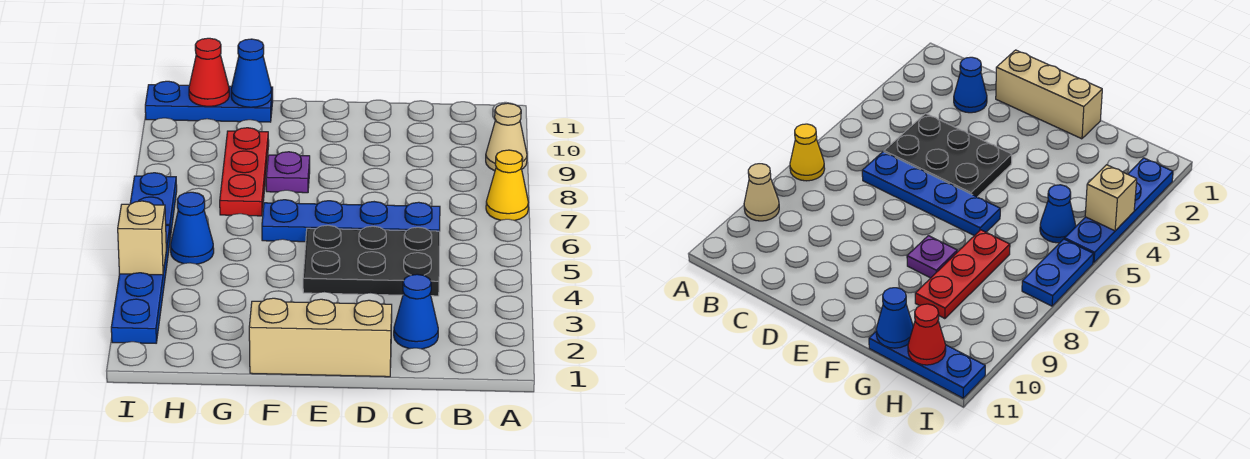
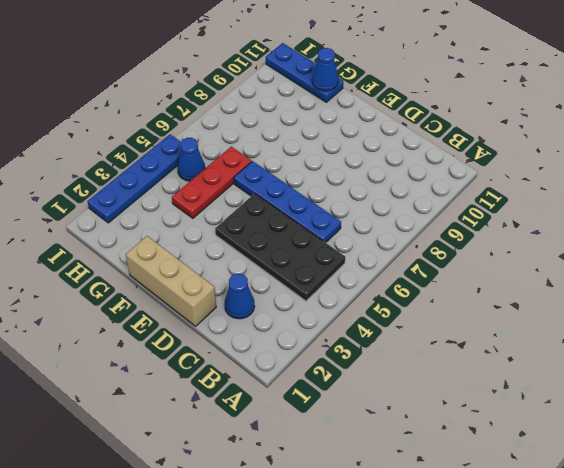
black plate B4:E5 level 1 -> black plate C4:E5 level 1
red plate G4:G6 level 1 -> red plate G7:G9 level 1
none -> yellow cone A7 level 1
none -> tan cone A9 level 1
none -> purple plate F8 level 1

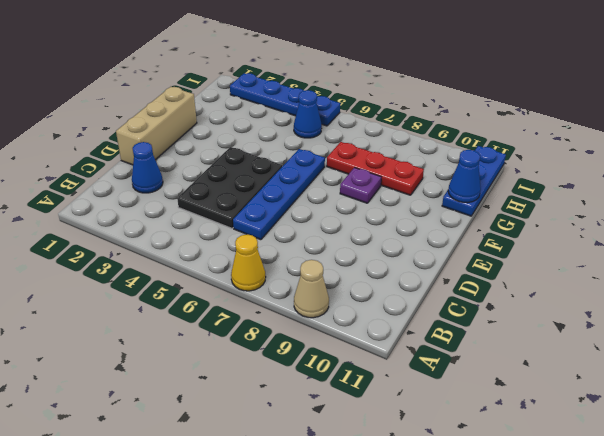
none -> blue plate I6:I7 level 1
none -> red cone H11 level 2
none -> tan brick I4 level 2

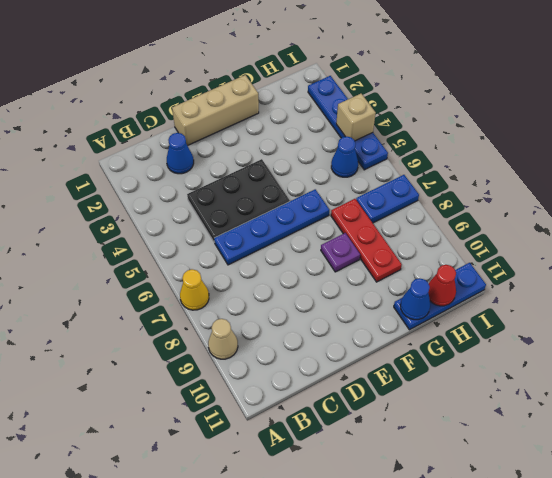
blue plate H7:I7 level 1 -> blue plate I6:I7 level 1

